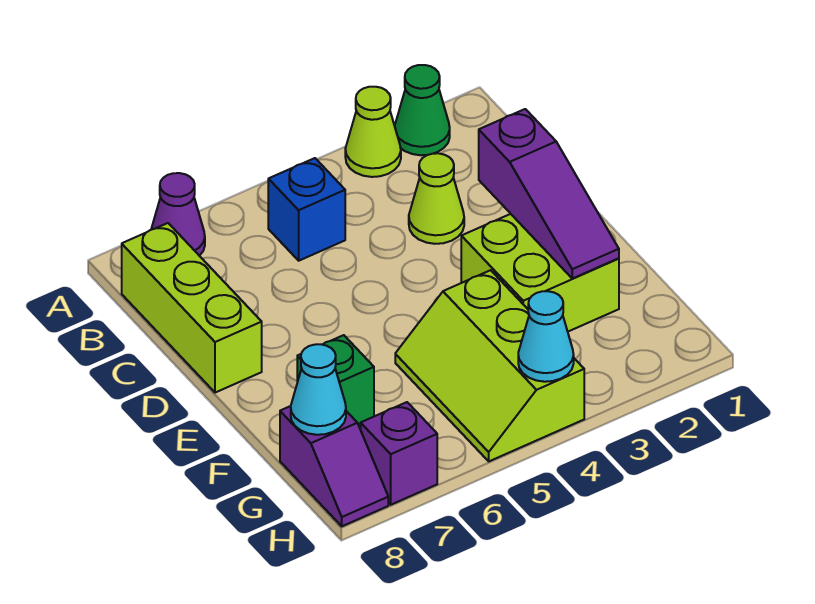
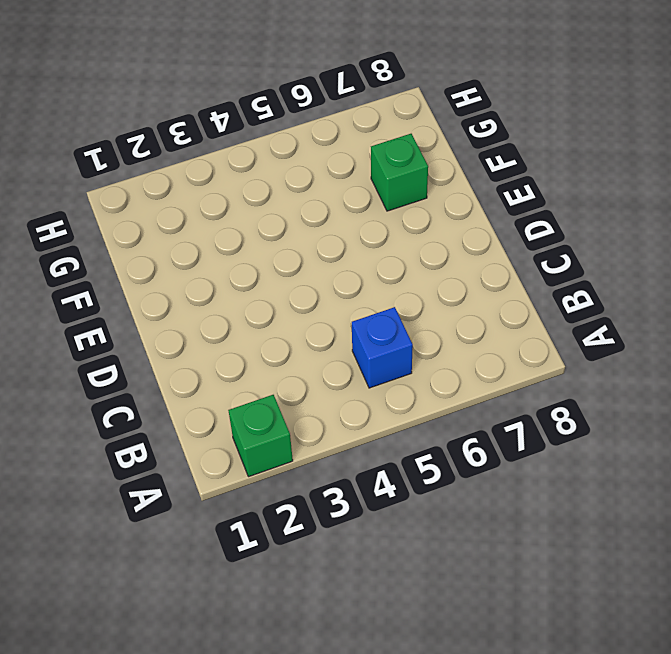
green brick A2 level 1 -> green cone A2 level 1
none -> lime cone A3 level 1
none -> purple cone A7 level 1
none -> lime brick B8:D8 level 1

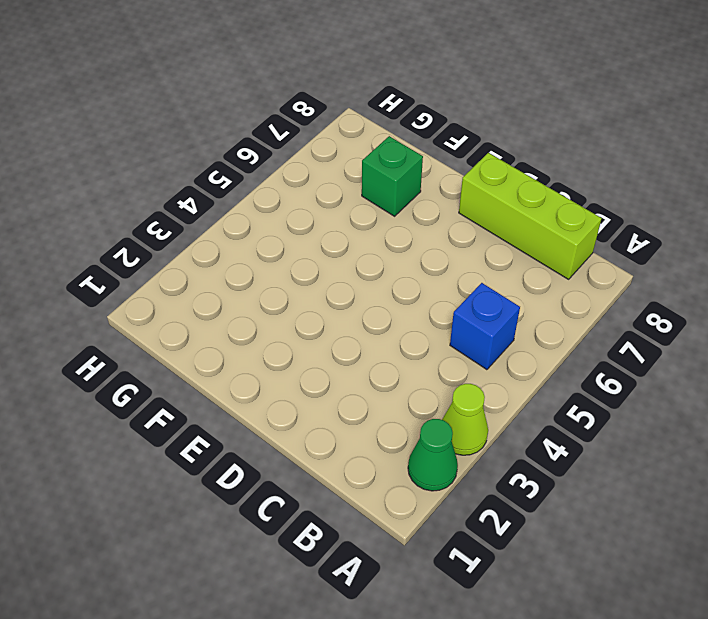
none -> purple cone A7 level 1
none -> lime cone C3 level 1
none -> lime brick E2:F3 level 1

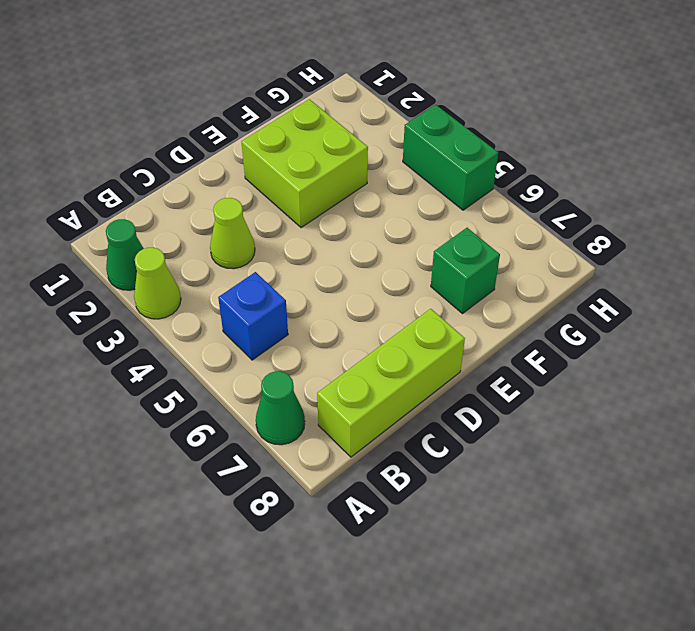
green cone A7 level 1 -> purple cone A7 level 1
green brick H4:H5 level 1 -> lime slope F4:H5 level 1 top 4
none -> purple slope G8:H8 level 1 top G
none -> purple brick H7 level 1
none -> purple slope D2:F2 level 2 top D

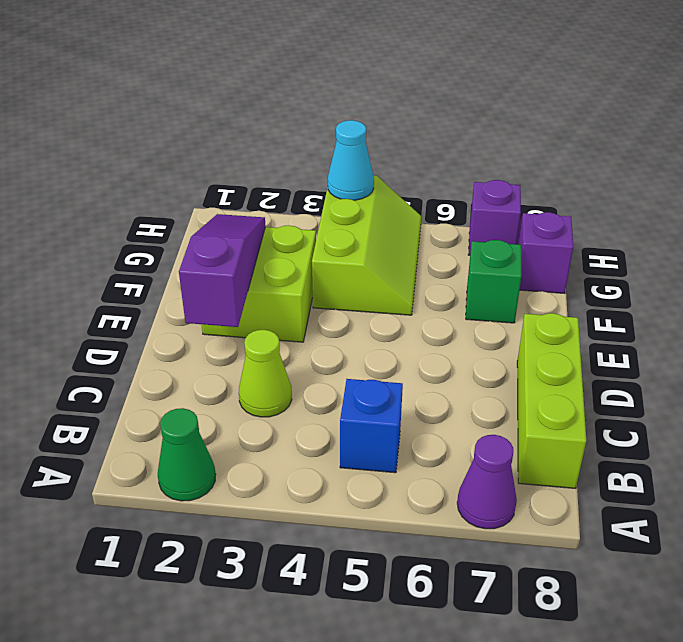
none -> lime cone A3 level 1
none -> cyan cone G8 level 2

